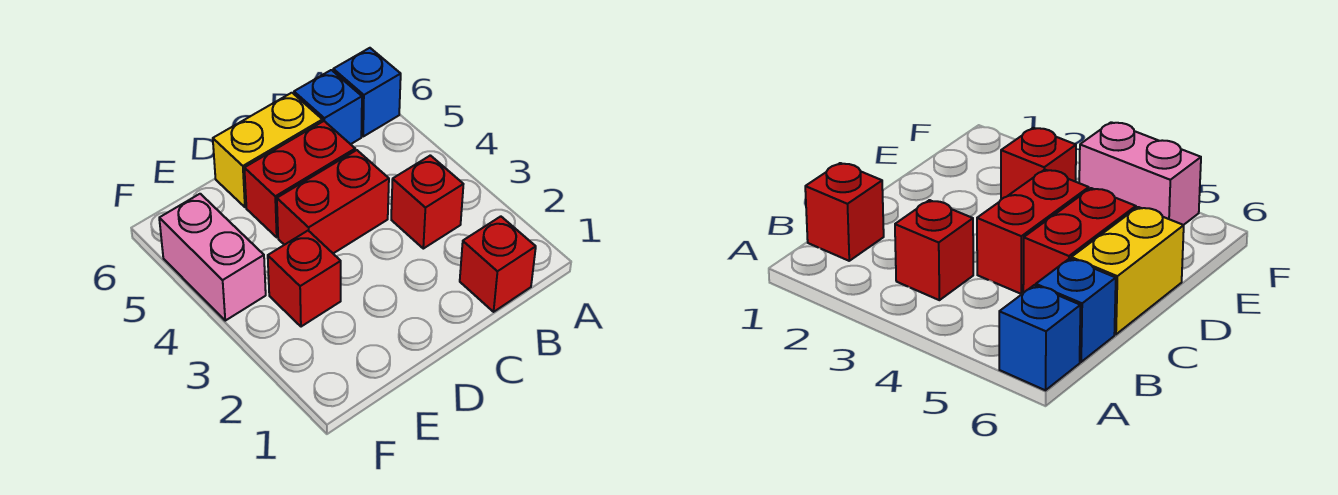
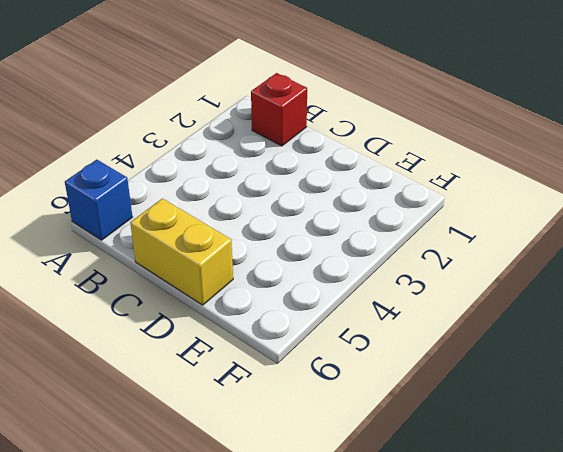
none -> red brick B3 level 1
none -> blue brick B6 level 1

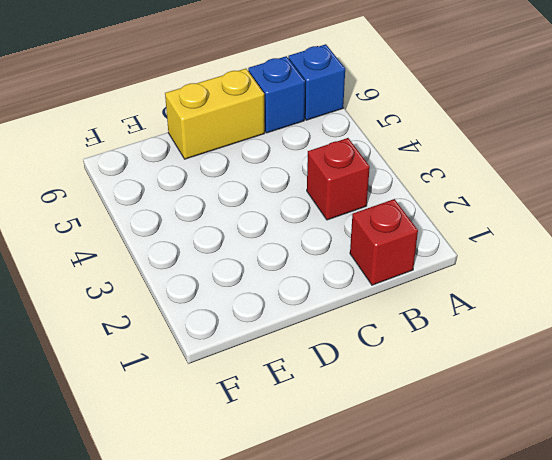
none -> red brick C4:D4 level 1
none -> red brick C5:D5 level 1

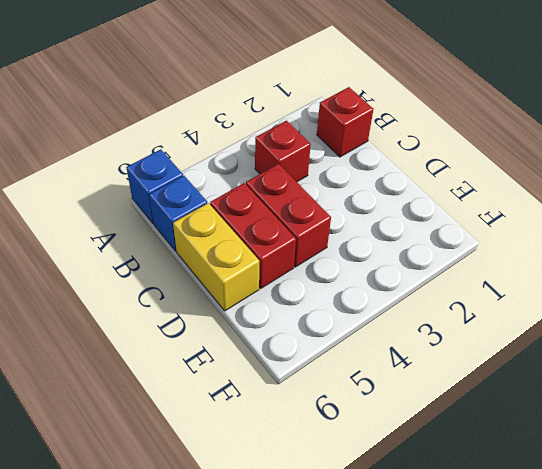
none -> red brick E3 level 1
none -> pink brick F4:F5 level 1

